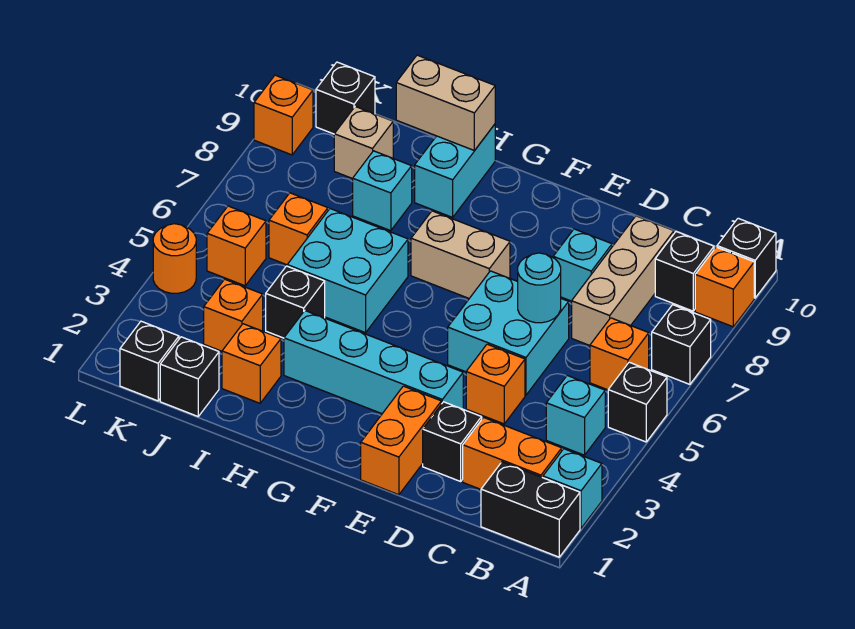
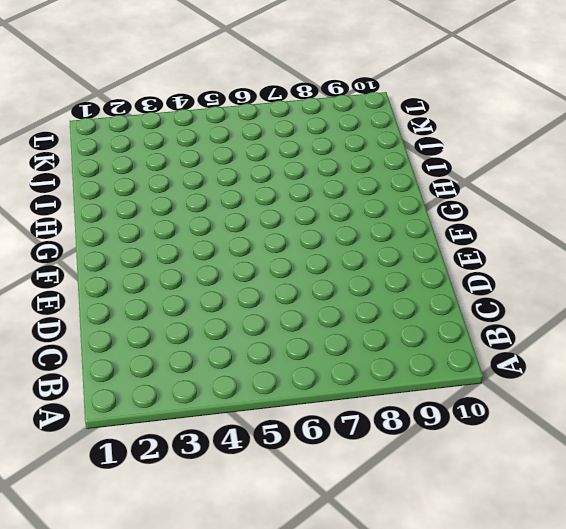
none -> black brick A1:B1 level 1
none -> cyan brick A2 level 1
none -> black brick A5 level 1
none -> black brick A7 level 1

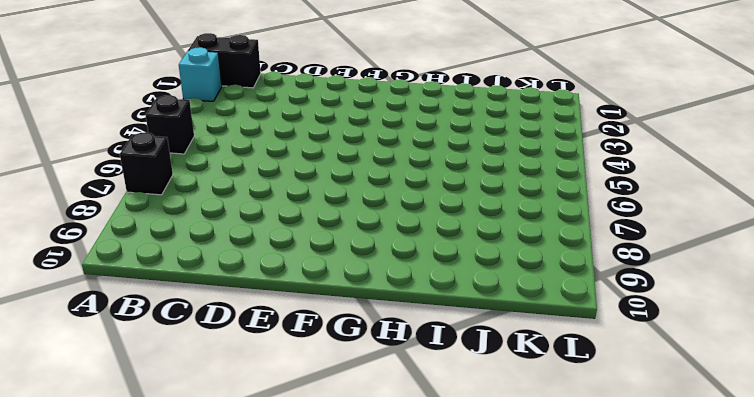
none -> orange brick A9 level 1
none -> black brick A10 level 1
none -> orange brick B2:C2 level 1
none -> cyan brick B4 level 1

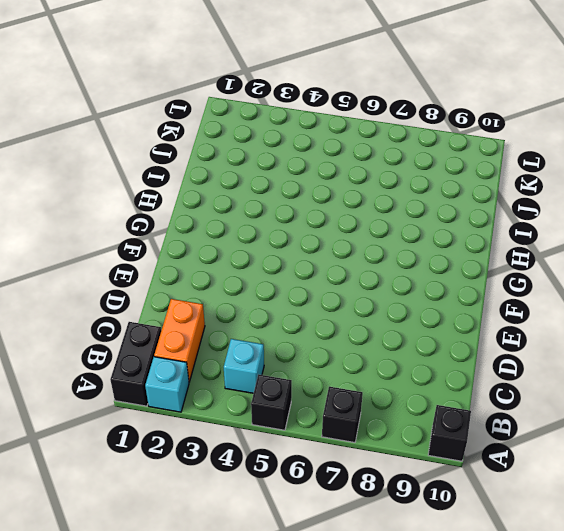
none -> orange brick A9 level 1
none -> orange brick B6 level 1
none -> black brick B9 level 1
none -> tan brick C7:C9 level 1

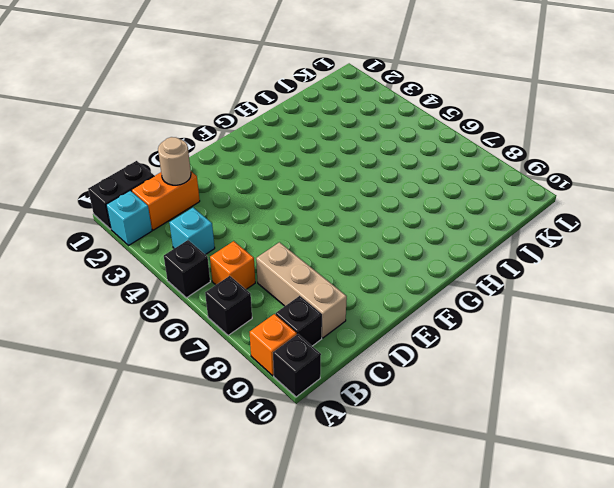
tan round brick C2 level 2 -> none
none -> black brick D2 level 1
none -> orange brick D4 level 1
none -> cyan brick D5:E6 level 1
none -> cyan brick D8 level 1

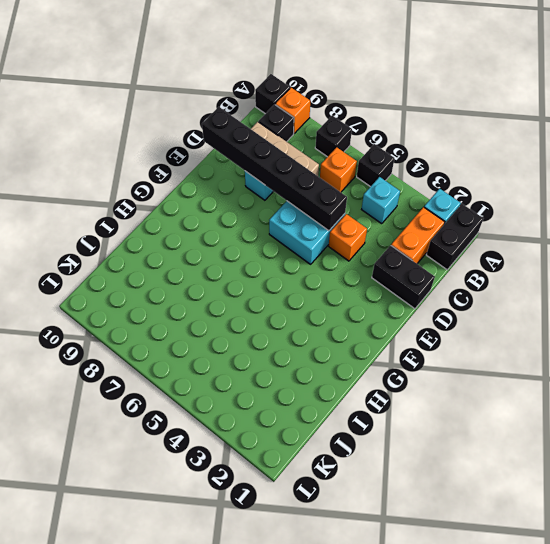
black brick D1:D2 level 1 -> black brick D2 level 1
black brick D5:D10 level 2 -> cyan round brick D6 level 2
none -> orange brick E1:E2 level 1
none -> cyan brick E3:H3 level 1
none -> tan brick F7:G7 level 1
none -> cyan brick H5:I6 level 1

